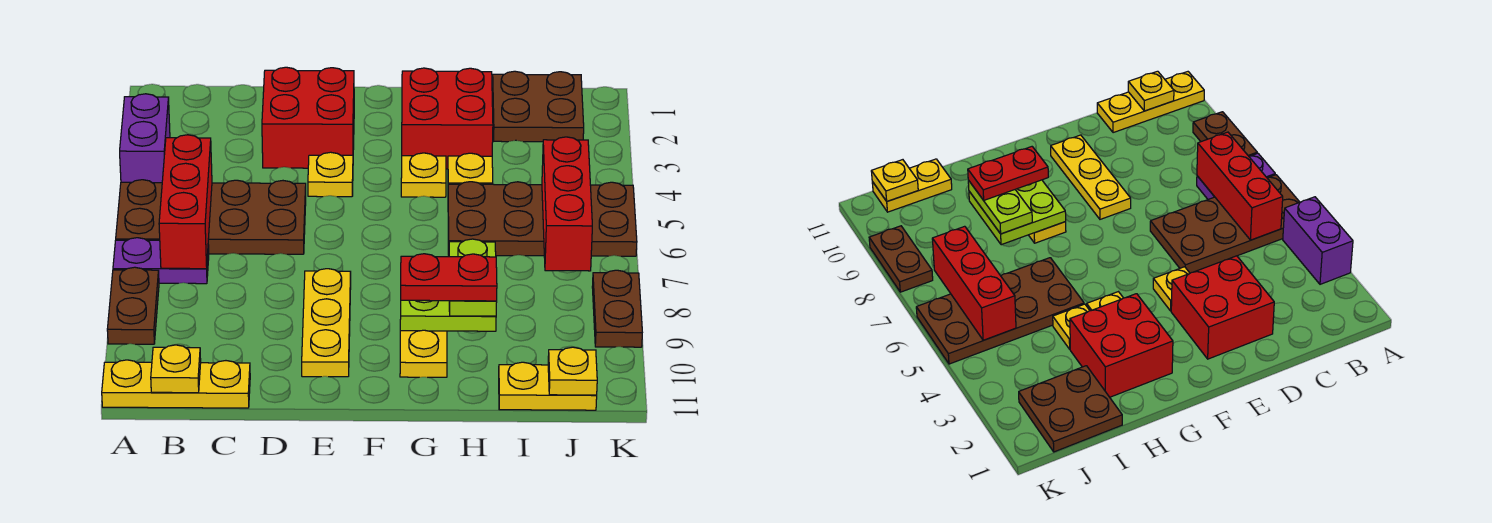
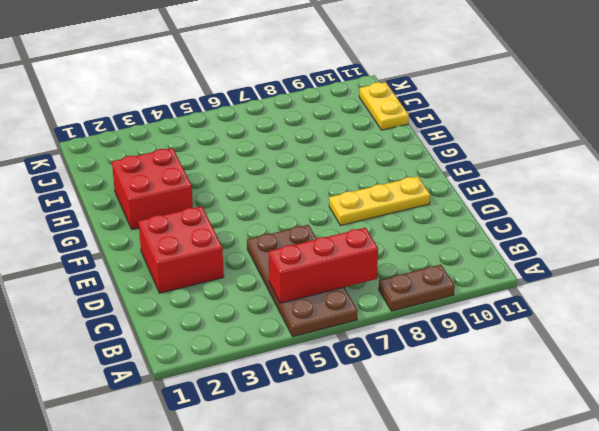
none -> purple brick A3:A4 level 1
none -> purple plate A7:B7 level 1
none -> yellow plate A11:C11 level 1

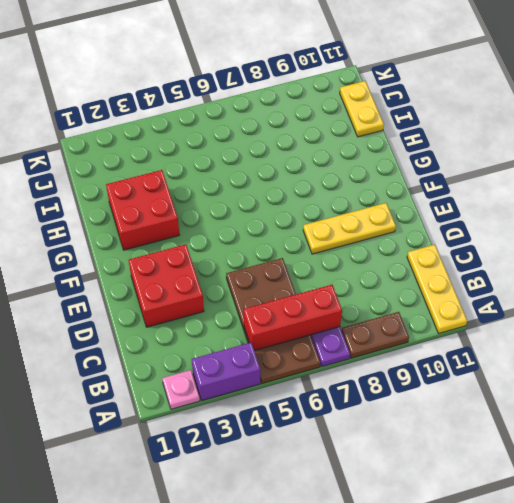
pink plate A2 level 1 -> none
none -> yellow plate E4 level 1
none -> yellow plate G4 level 1
none -> yellow plate G8:G10 level 1

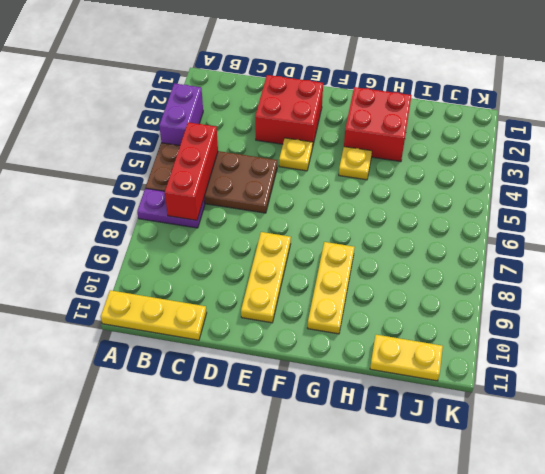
none -> brown plate A8:A9 level 1
none -> yellow plate H4 level 1
none -> brown plate H5:K6 level 1

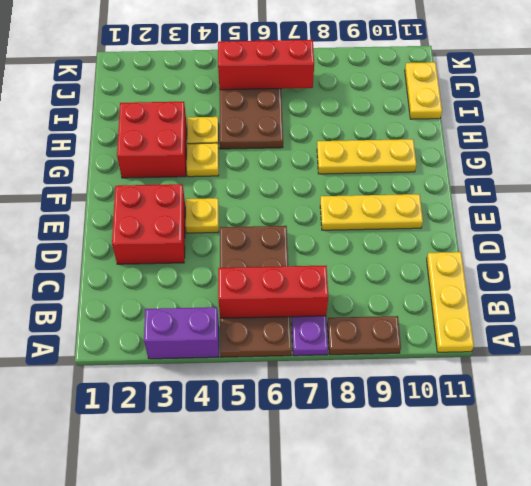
none -> brown plate I1:J2 level 1
none -> brown plate K8:K9 level 1
none -> yellow plate B11 level 2

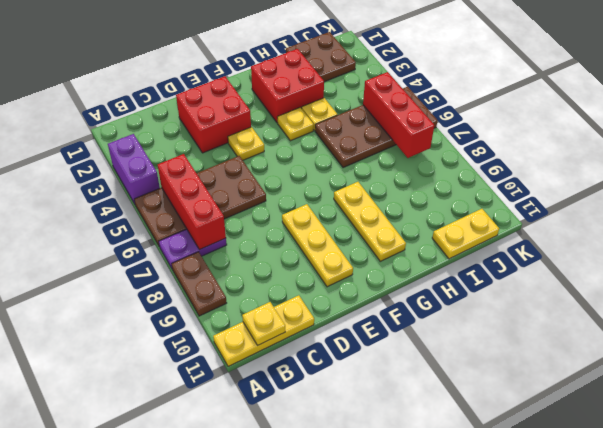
none -> brown plate K8:K9 level 1
none -> lime plate G8:H9 level 2
none -> yellow plate J11 level 2

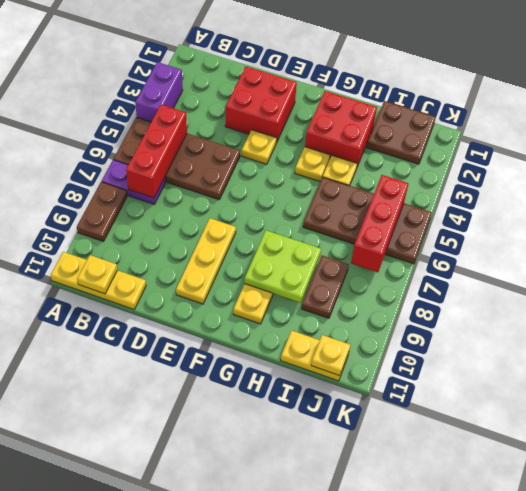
brown plate I8:I9 level 1 -> brown plate K8:K9 level 1
none -> lime plate H8:H9 level 3
none -> red plate G9:H9 level 4

